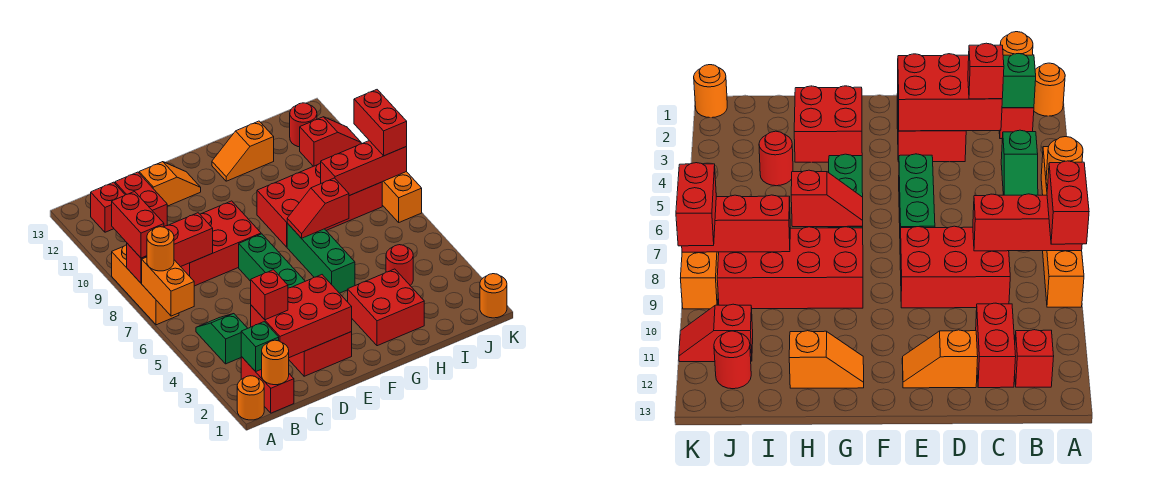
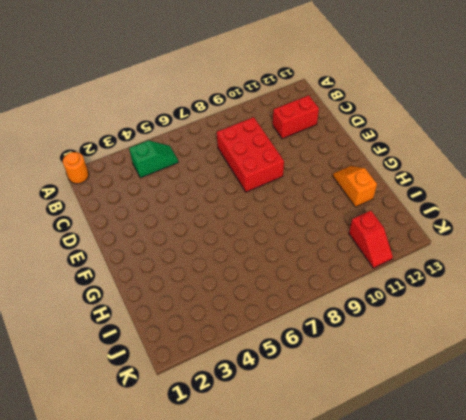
none -> orange brick A7:A9 level 1
none -> red brick B1:B2 level 1
none -> red brick B12 level 1
none -> red brick D2:E3 level 1

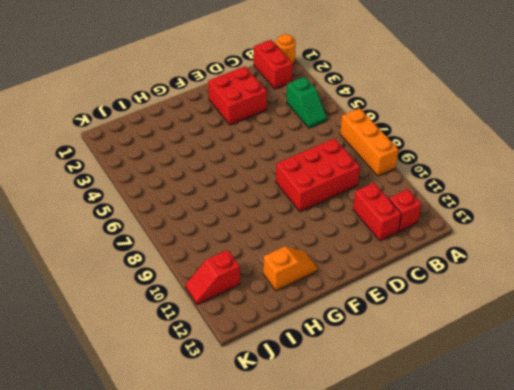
none -> orange slope D12:E12 level 1 top D
none -> green brick E5:E7 level 1
none -> red brick G2:H3 level 1
none -> green brick G5:G7 level 1

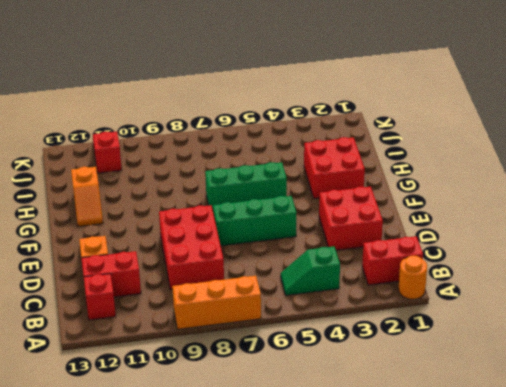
none -> red brick G8:J9 level 1
none -> red round brick I4 level 1
none -> red round brick J12 level 1
none -> orange round brick K1 level 1

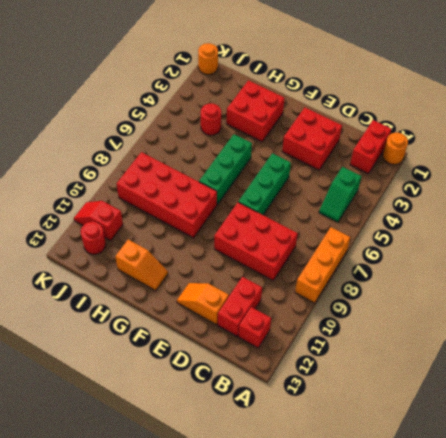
none -> orange brick K7:K9 level 1
none -> orange brick A6:A7 level 2
none -> red brick A8:C8 level 2
none -> orange round brick B1 level 2

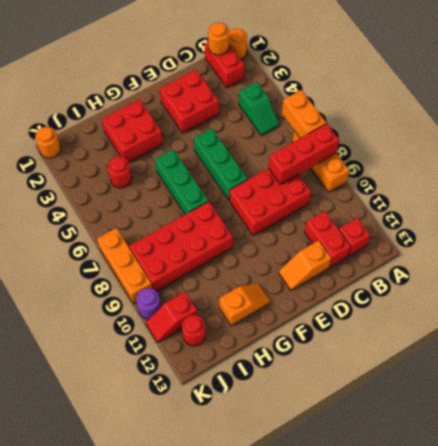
purple round brick K10 level 1 -> none
none -> green brick B2 level 2
none -> red brick C2:E3 level 2
none -> red slope G7:H7 level 2 top H
none -> red brick I8:K8 level 2

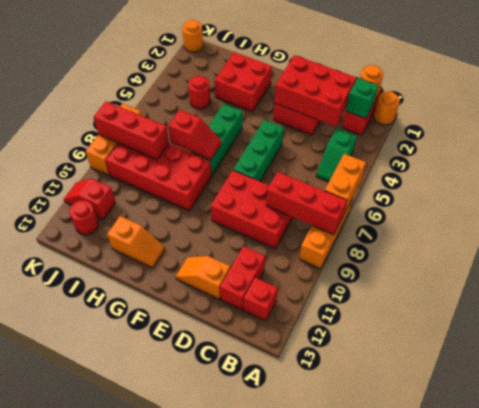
none -> orange round brick A7 level 3
none -> red brick A8:A9 level 3
none -> red brick C3 level 3
none -> red brick K8:K9 level 3

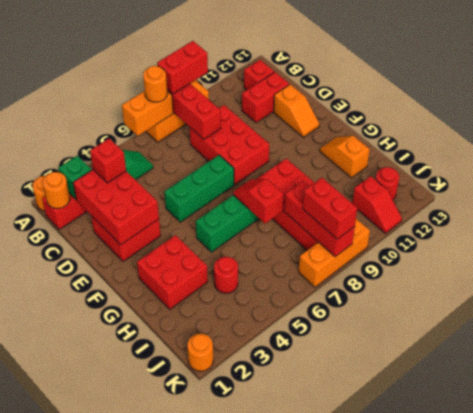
red brick J8:K8 level 3 -> red brick K8:K9 level 3

